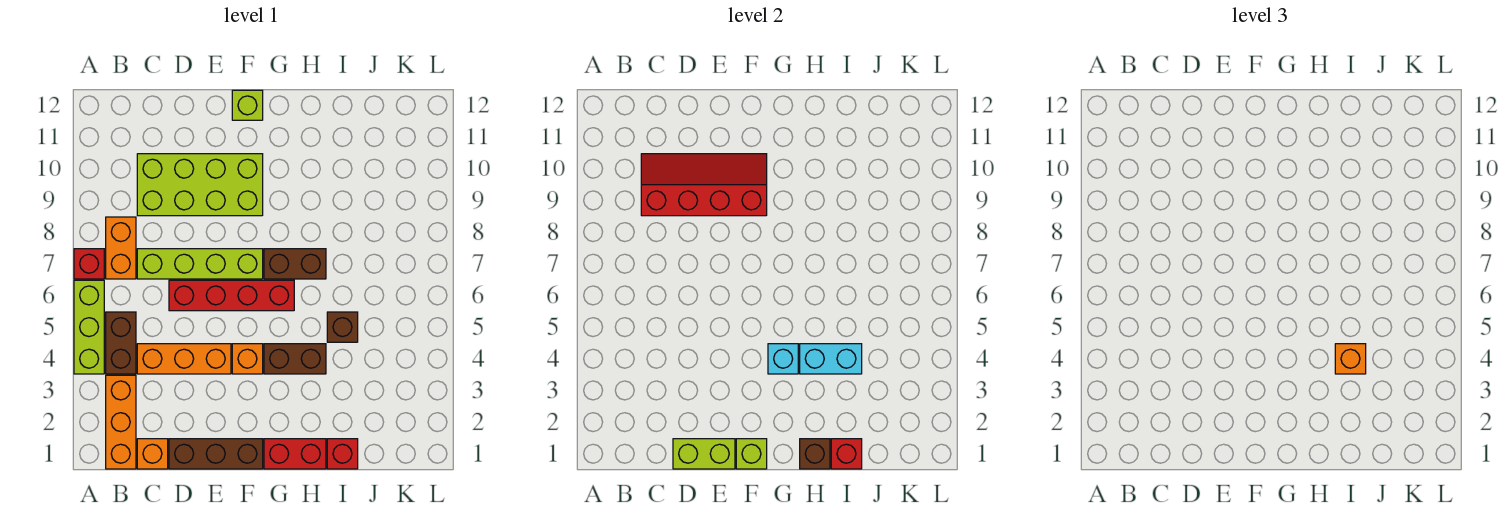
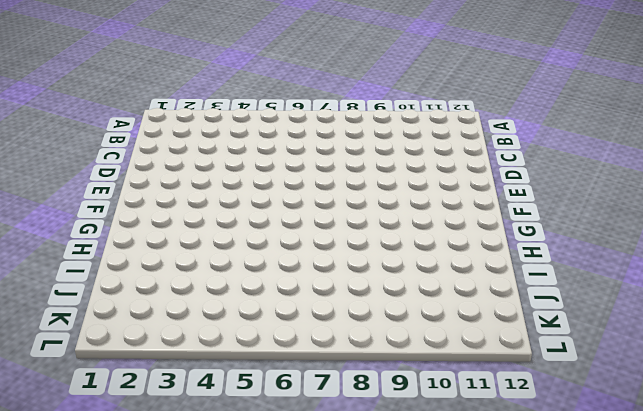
none -> lime brick A4:A6 level 1
none -> red brick A7 level 1
none -> orange brick B1:B3 level 1

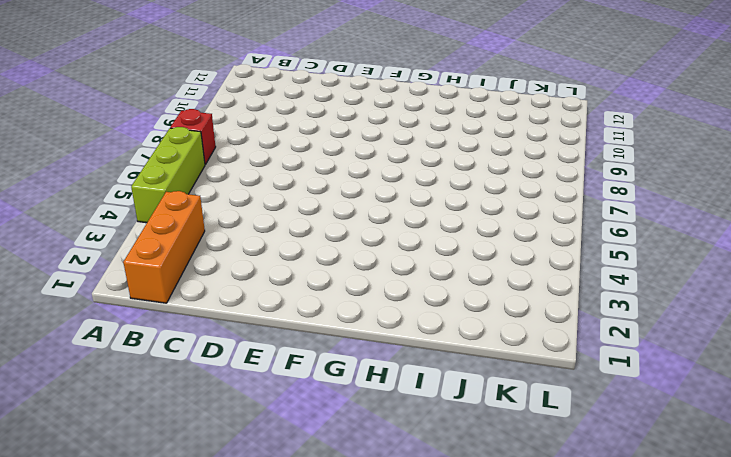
none -> brown brick B4:B5 level 1
none -> orange brick B7:B8 level 1
none -> orange brick C1 level 1

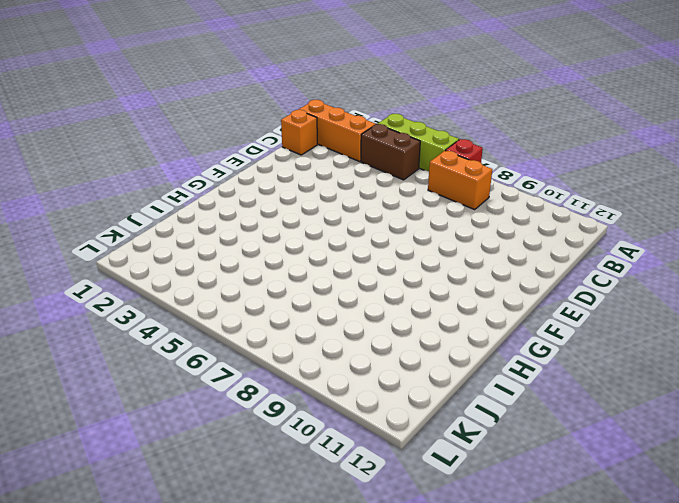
none -> orange brick C4:E4 level 1
none -> lime brick C7:F7 level 1
none -> lime brick C9:F10 level 1

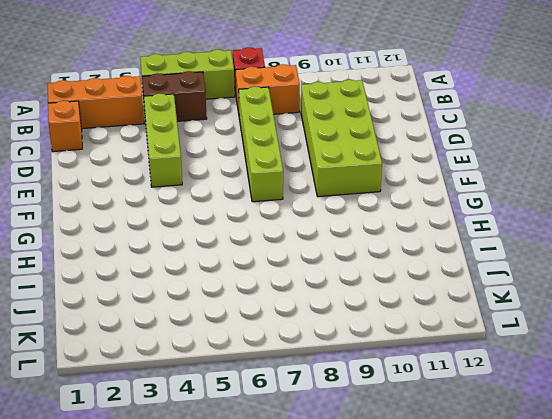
lime brick C4:E4 level 1 -> orange brick C4:E4 level 1
none -> brown brick D1:F1 level 1
none -> red brick D6:G6 level 1
none -> orange brick F4 level 1

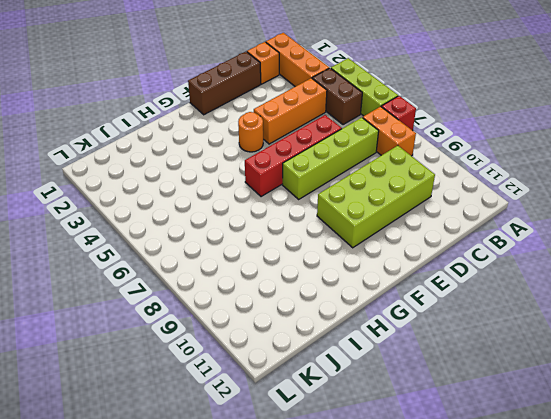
orange round brick F4 level 1 -> orange brick F4 level 1
none -> lime brick F12 level 1
none -> red brick G1:H1 level 1
none -> brown brick G4:H4 level 1

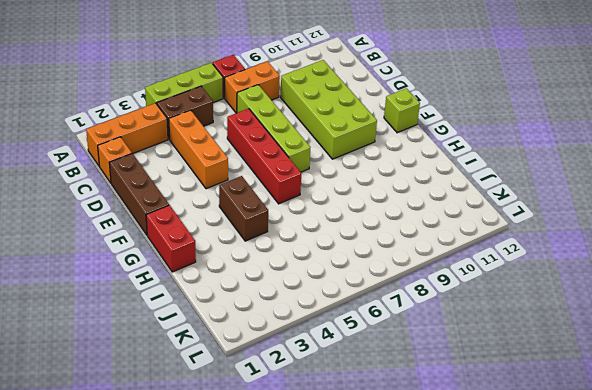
none -> orange brick F4 level 1
none -> brown brick G7:H7 level 1
none -> red brick I1 level 1

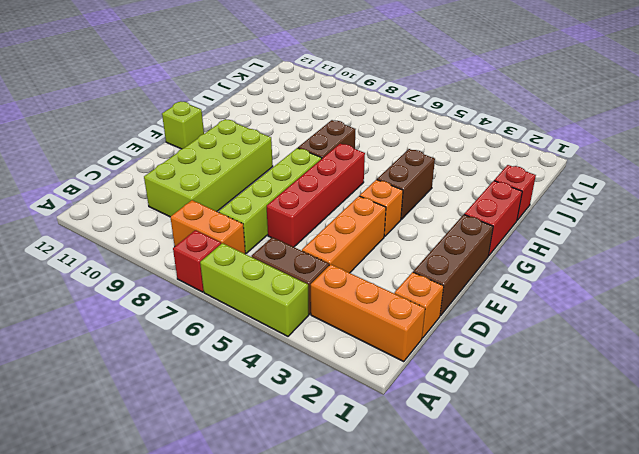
none -> brown brick I5 level 1
none -> red slope C9:F10 level 2 top 9
none -> lime brick D1:E1 level 2

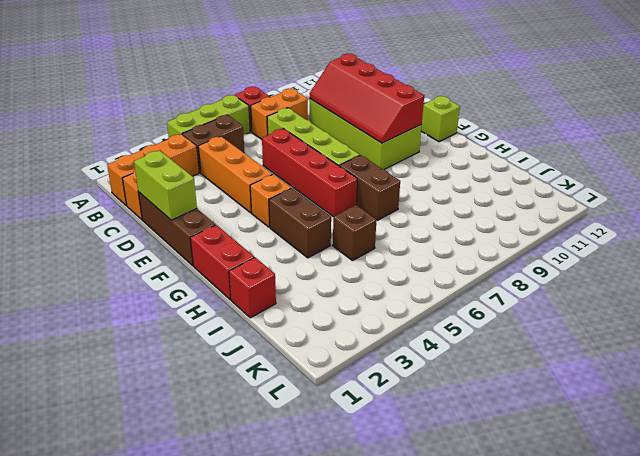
red slope C9:F10 level 2 top 10 -> red slope C9:F10 level 2 top 9
none -> lime brick F1 level 2
none -> cyan brick G4 level 2
none -> brown brick H1 level 2

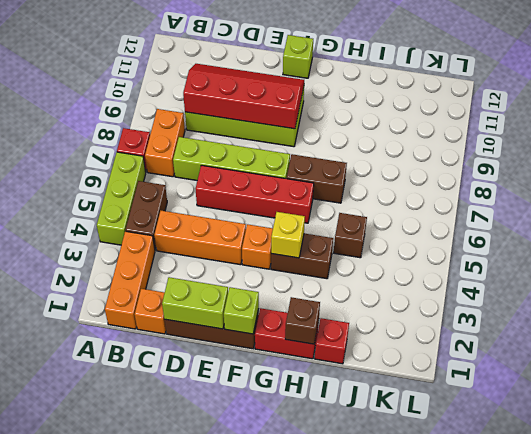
yellow brick G4 level 2 -> cyan brick G4 level 2
none -> cyan brick H4:I4 level 2
none -> red brick I1 level 2
none -> orange brick I4 level 3

